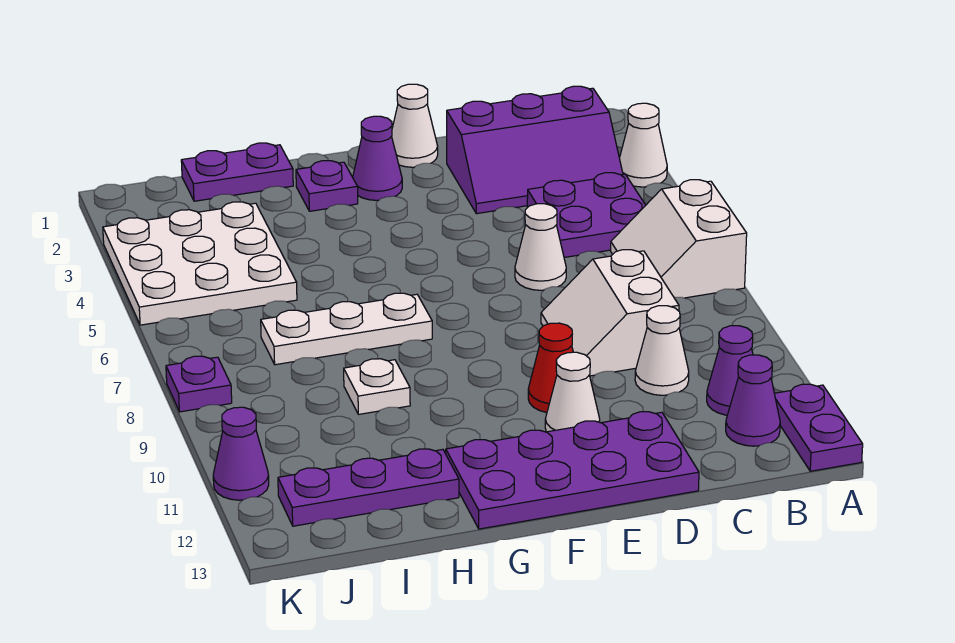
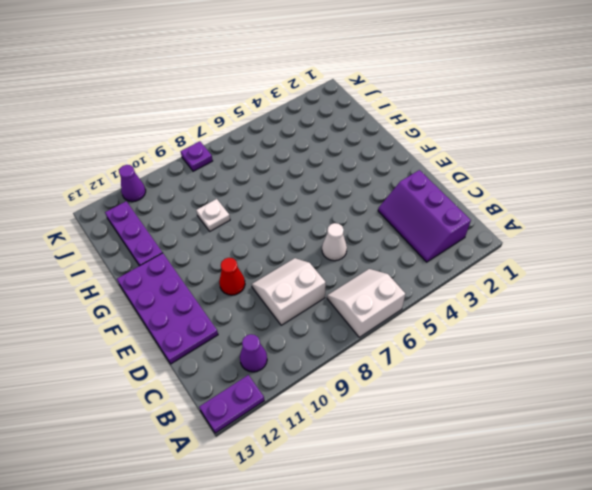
none -> white cone A3 level 1
none -> purple plate B4:C5 level 1
none -> purple cone B12 level 1

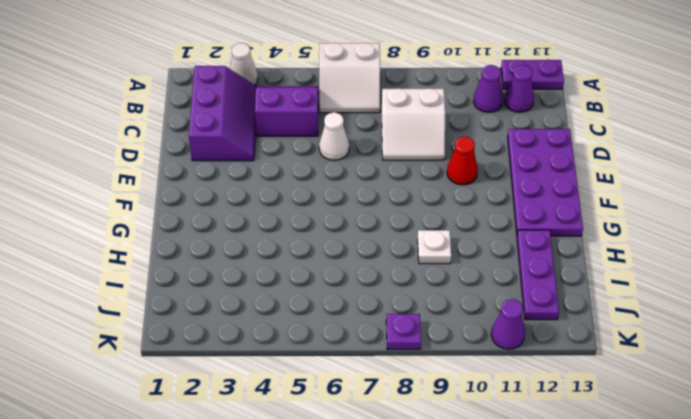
purple slope B4:C5 level 1 top C -> purple plate B4:C5 level 1
none -> white cone C10 level 1
none -> white cone E1 level 1
none -> white cone E11 level 1

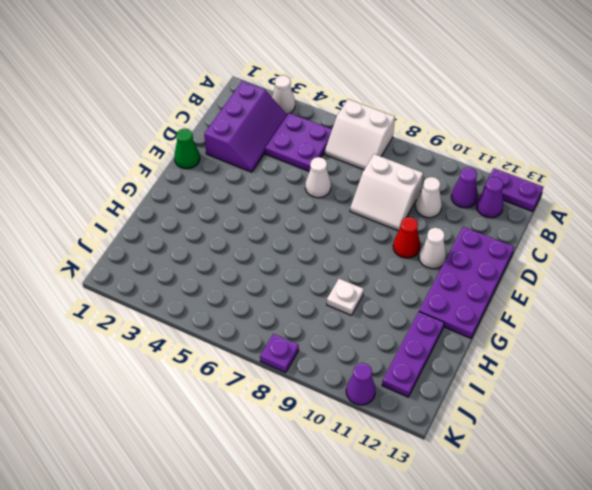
green cone E1 level 1 -> white cone E1 level 1
none -> purple cone F2 level 1
none -> purple plate G2 level 1
none -> white plate G7:I7 level 1

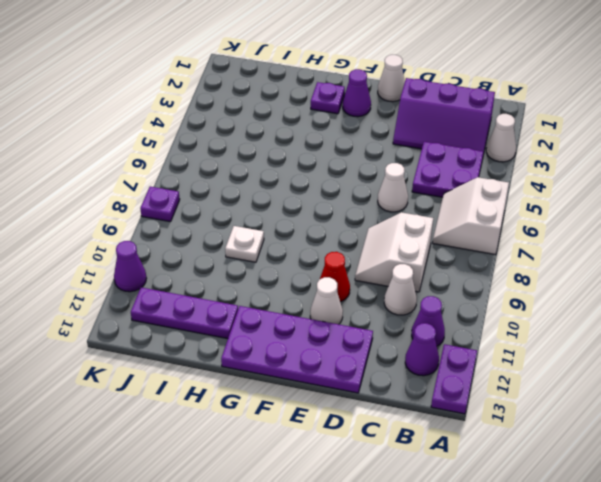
none -> white plate G7:I7 level 1
none -> purple plate H1:I1 level 1
none -> white plate I3:K5 level 1

